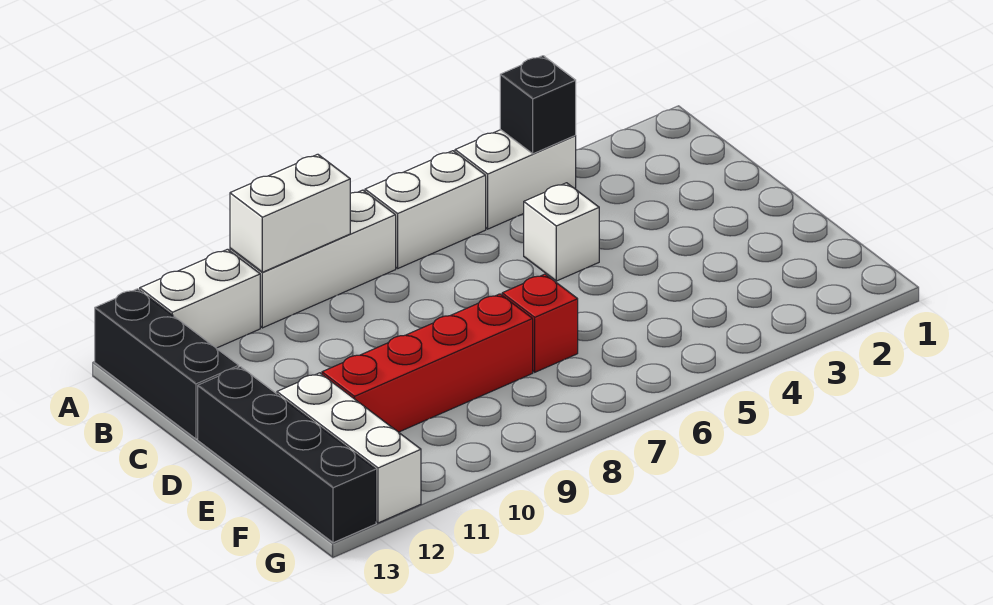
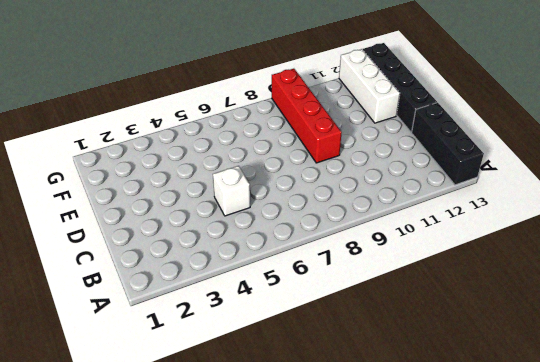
red brick D9:G9 level 1 -> red brick E8:E11 level 1
none -> white brick A4:A5 level 1
none -> white brick A6:A7 level 1
none -> white brick A8:A10 level 1

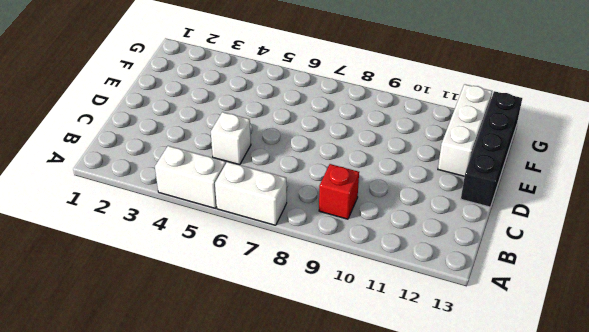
red brick B9 level 1 -> red brick E7 level 1
none -> white brick A8:A10 level 1
none -> white brick A11:A12 level 1
none -> black brick A13:C13 level 1

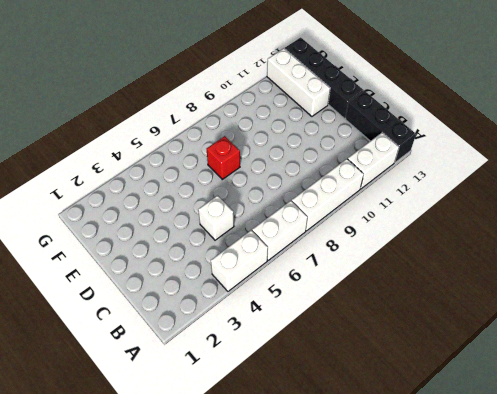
none -> red brick E8:E11 level 1
none -> black brick A4 level 2
none -> white brick A9:A10 level 2

